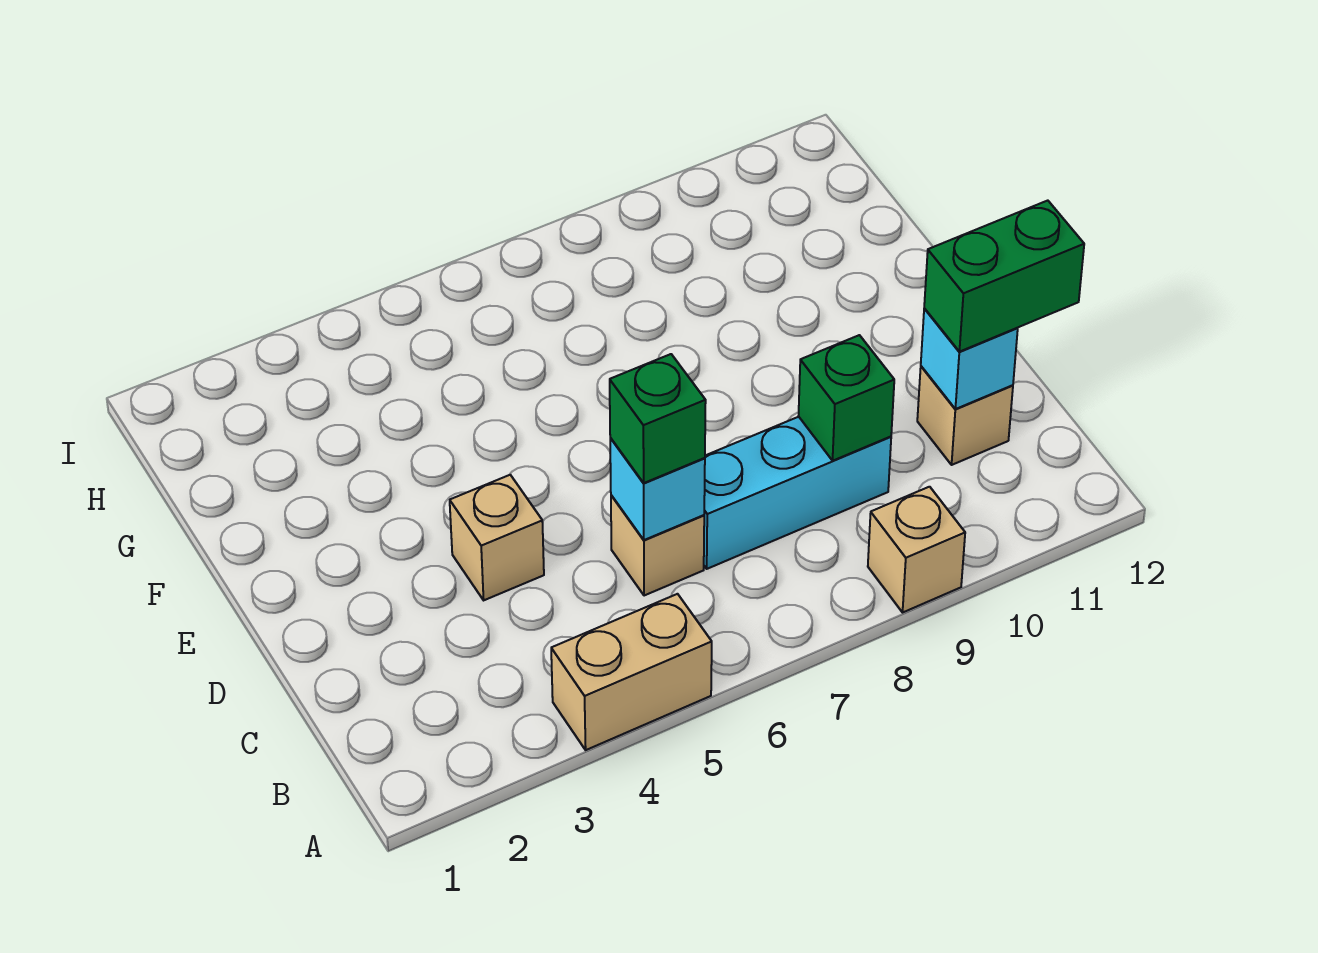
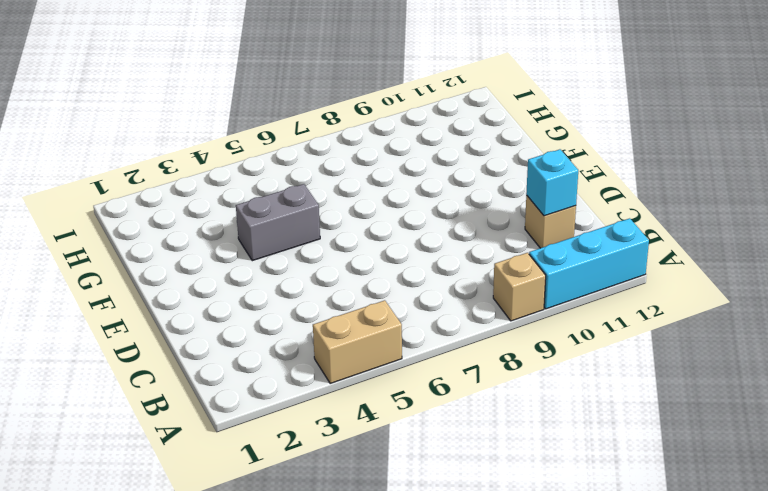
cyan brick A10:A12 level 1 -> cyan brick C7:C9 level 1
grey brick F4:F5 level 1 -> none
none -> tan brick C6 level 1
none -> tan brick D4 level 1

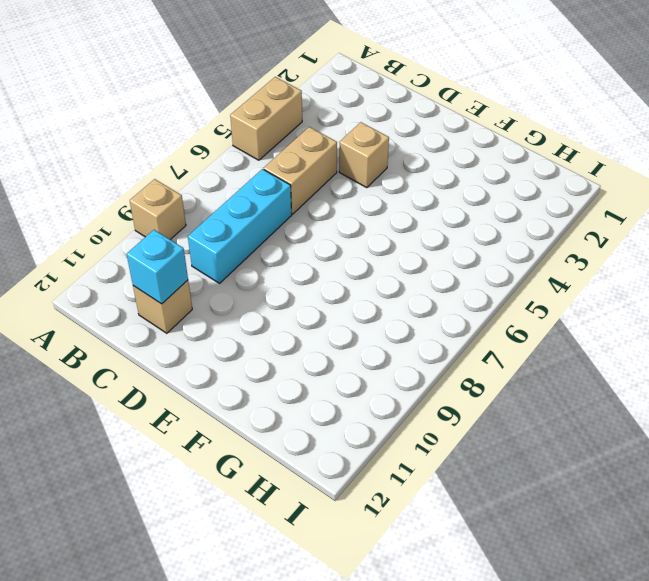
tan brick C5:C6 level 1 -> tan brick C6 level 1
none -> cyan brick C6 level 2
none -> green brick C9 level 2

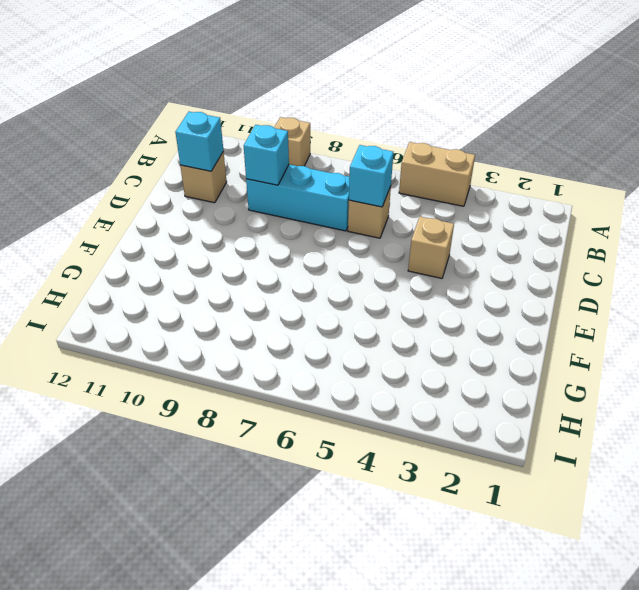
cyan brick C9 level 2 -> green brick C9 level 2
none -> green brick C6 level 3
none -> green brick C11:C12 level 3

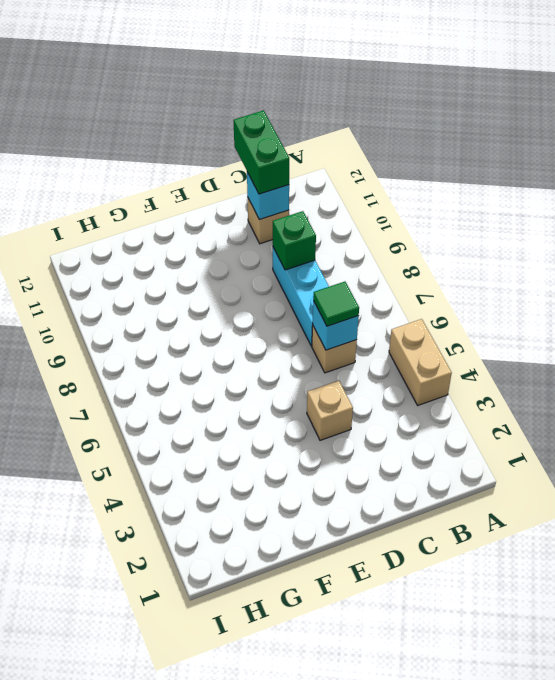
green tile C6 level 3 -> green brick C6 level 3
none -> tan brick A9 level 1

